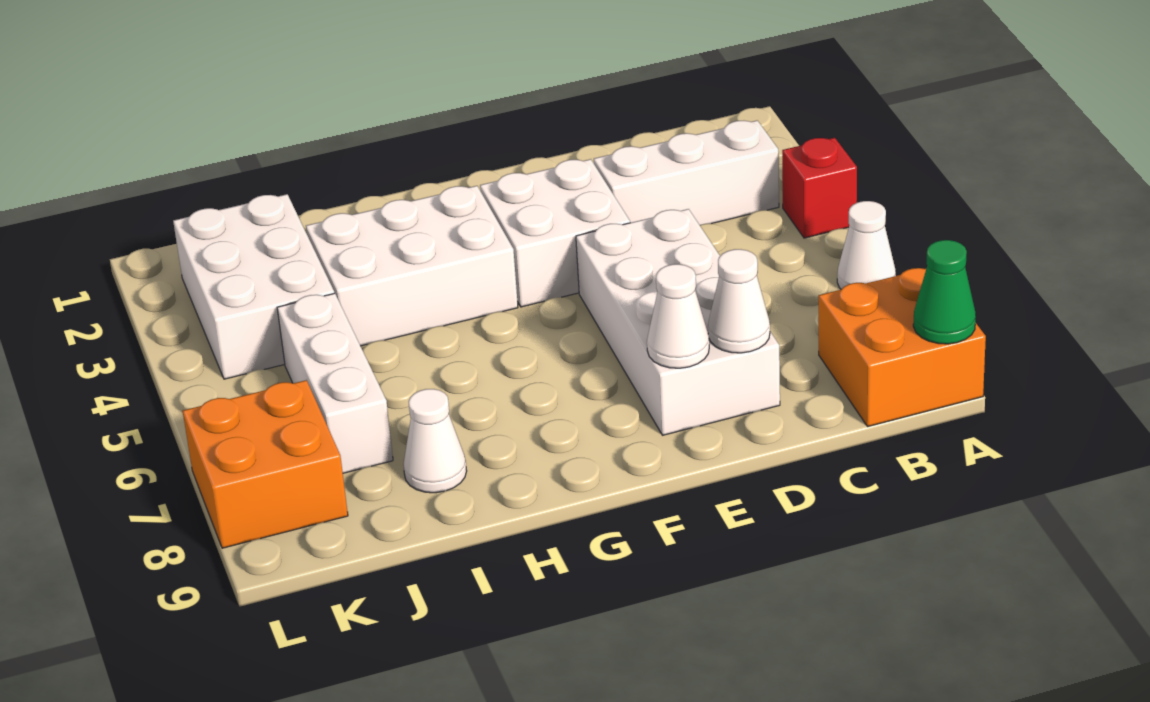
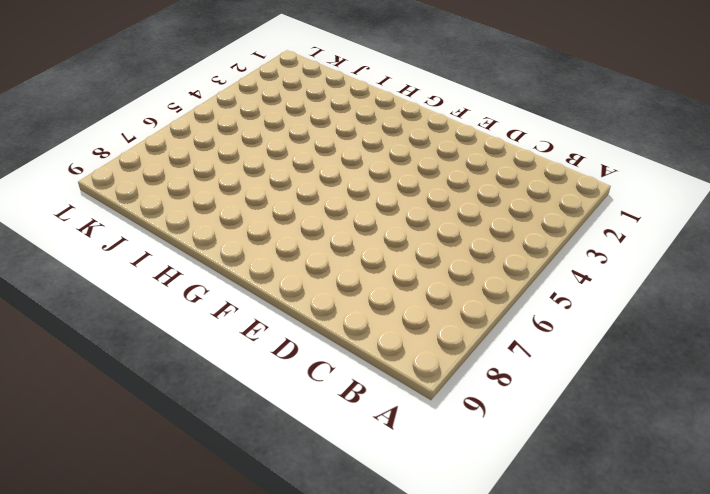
none -> red brick A4 level 1
none -> white cone A6 level 1
none -> orange brick A8:B9 level 1

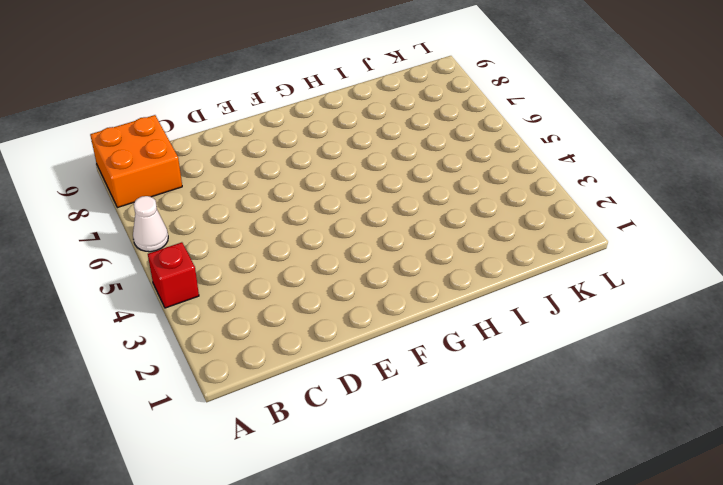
none -> white brick B3:D3 level 1
none -> white brick D5:E8 level 1
none -> white brick E3:F4 level 1

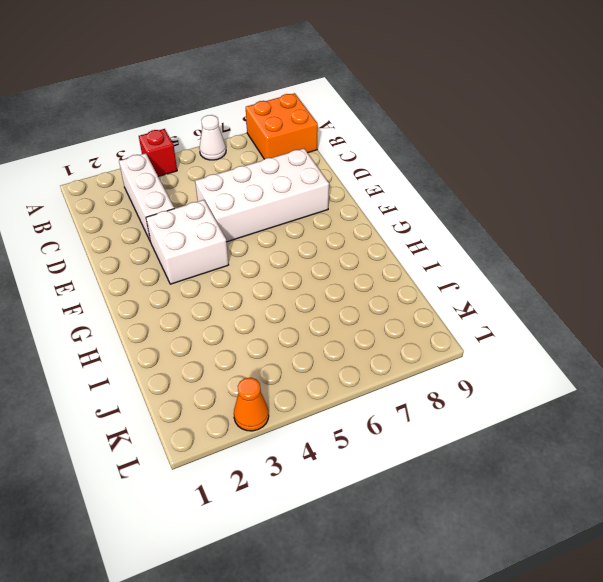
orange cone L3 level 1 -> none
none -> white brick G3:I4 level 1
none -> white cone I8 level 1
none -> white brick J2:K4 level 1

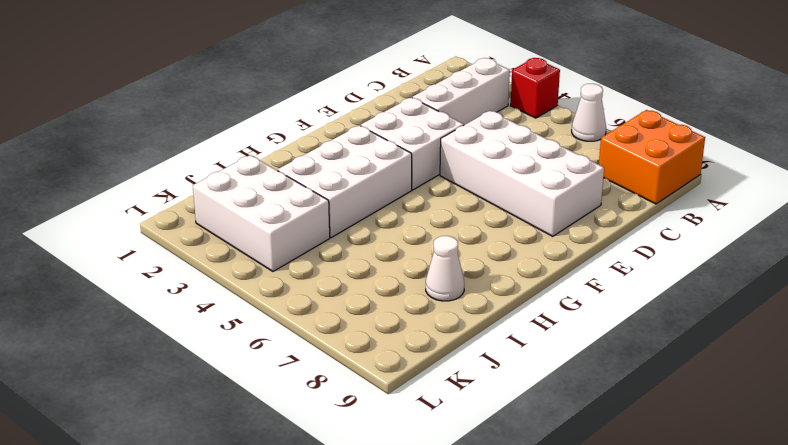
none -> white brick J5:J7 level 1
none -> orange brick K7:L8 level 1
none -> green cone A9 level 2

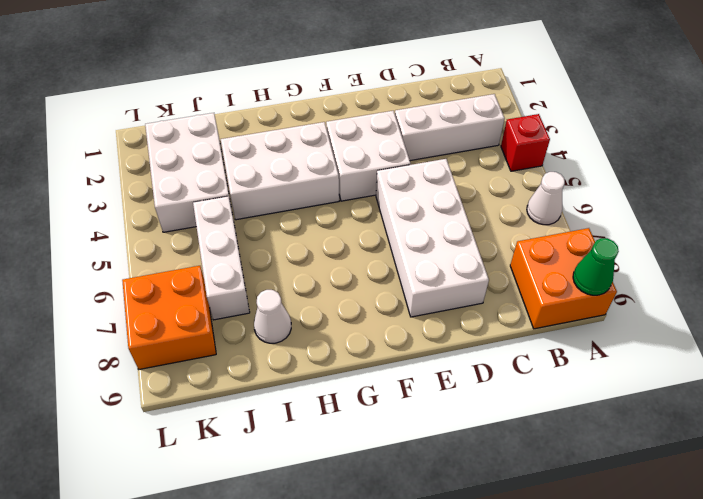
none -> white cone D8 level 2
none -> white cone E8 level 2

